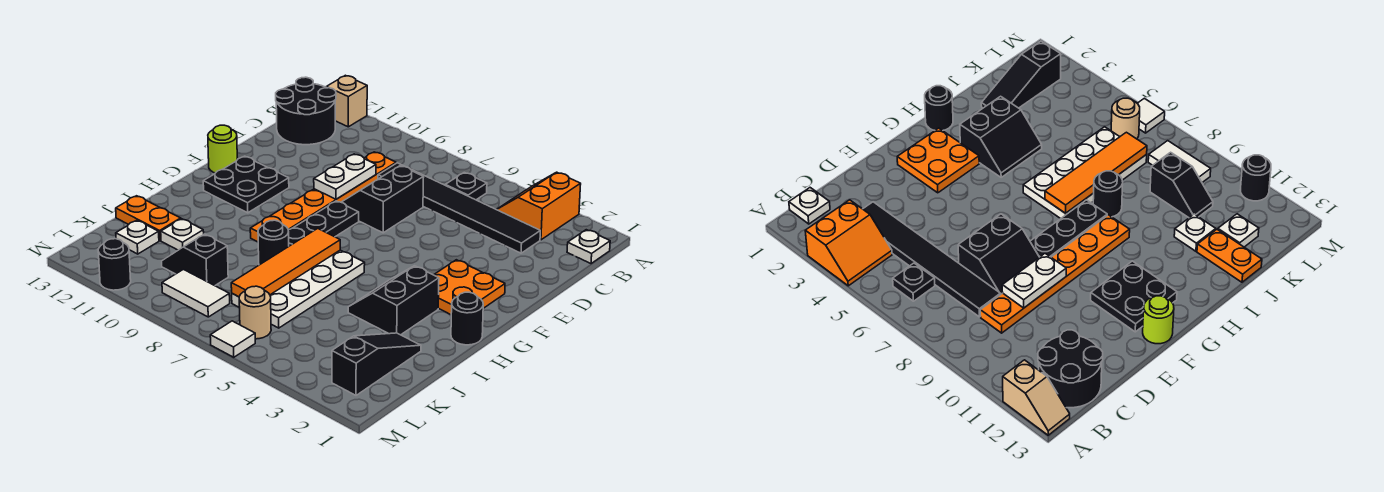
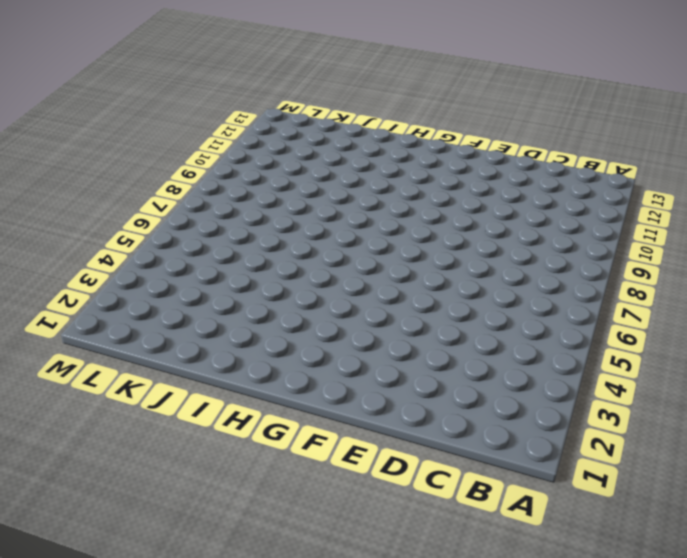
none -> orange slope A3:B4 level 1 top 3
none -> tan slope A12:A13 level 1 top 12
none -> white plate B1 level 1

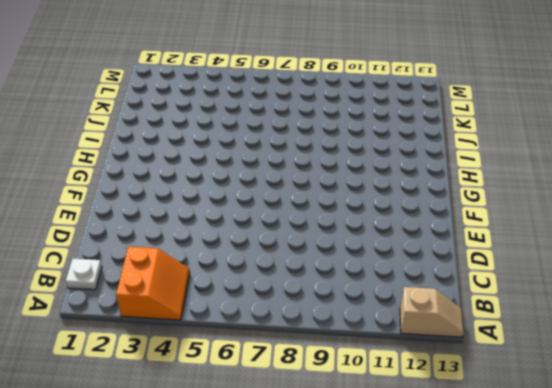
none -> black plate B6 level 1
none -> black round brick B12:C13 level 1
none -> black tile C3:C8 level 1

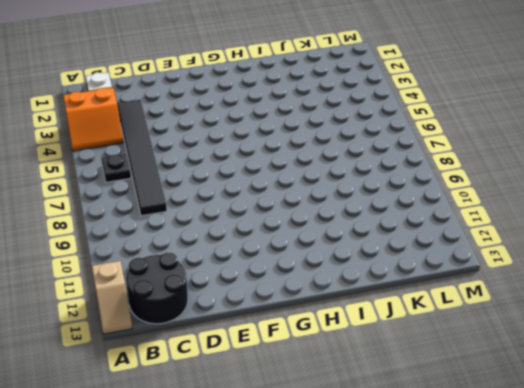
none -> orange plate C9:H9 level 1
none -> black slope D7:E8 level 1 top 7
none -> orange plate F2:G3 level 1

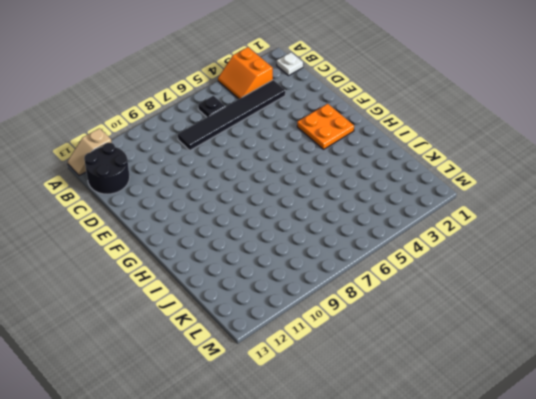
none -> orange plate C9:H9 level 1
none -> black slope D7:E8 level 1 top 7
none -> black plate F8:H8 level 1

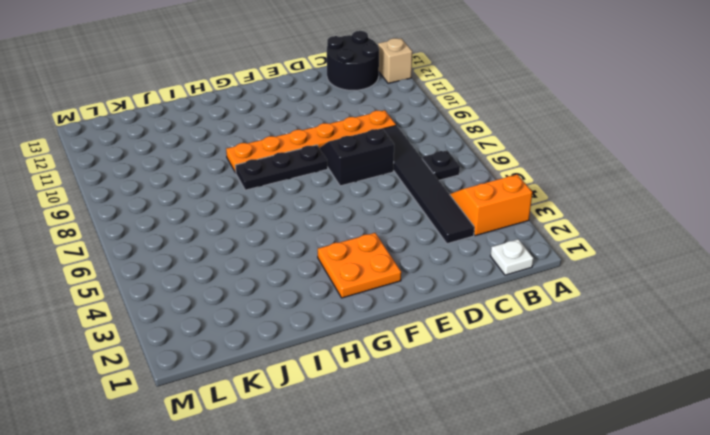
none -> black plate F11:G12 level 1
none -> lime round brick F13 level 1
none -> black round brick H1 level 1

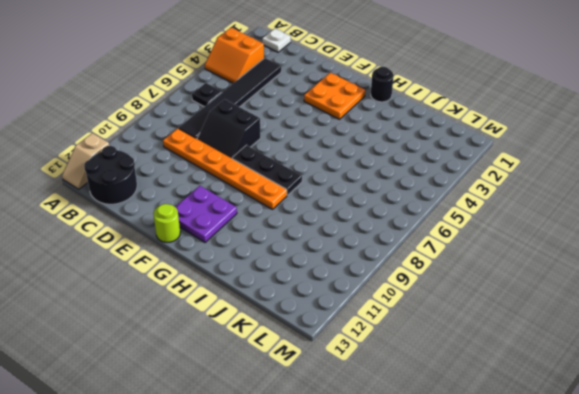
purple plate F11:G12 level 1 -> black plate F11:G12 level 1
none -> black slope H3:I4 level 1 top 3
none -> white plate H6:K7 level 1
none -> black round brick I8 level 1

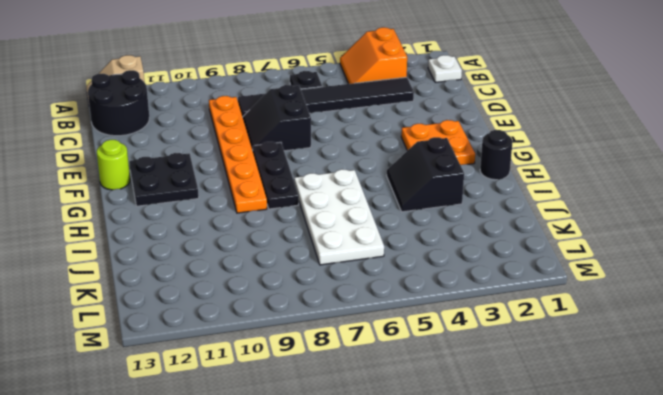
none -> black round brick I8 level 1
none -> black slope J2:L2 level 1 top L
none -> white plate J11 level 1

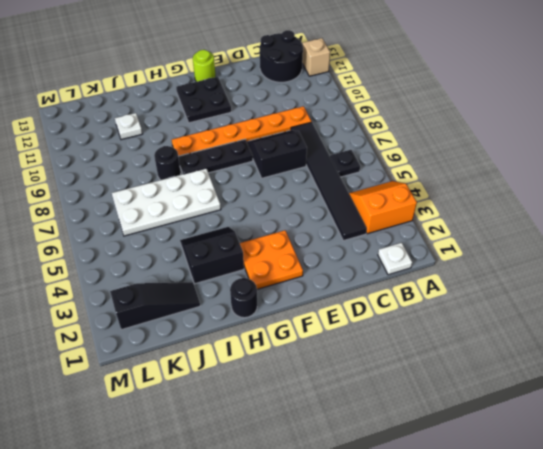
none -> orange plate J12:J13 level 1
none -> black slope K9:K10 level 1 top 9
none -> white plate K12 level 1

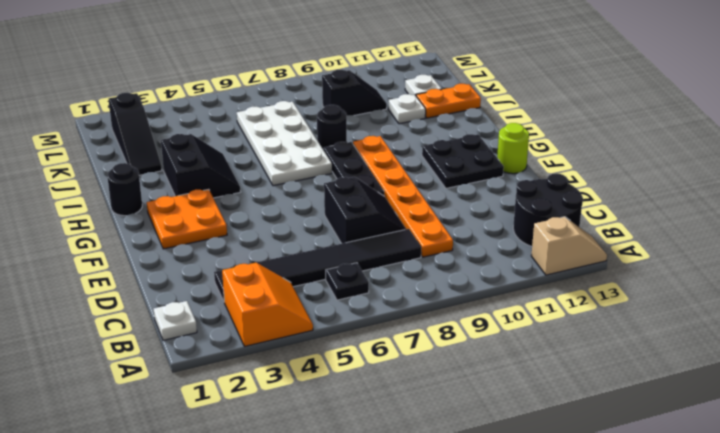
none -> tan round brick L6 level 1
none -> white tile L8:L9 level 1
none -> white tile M6 level 1

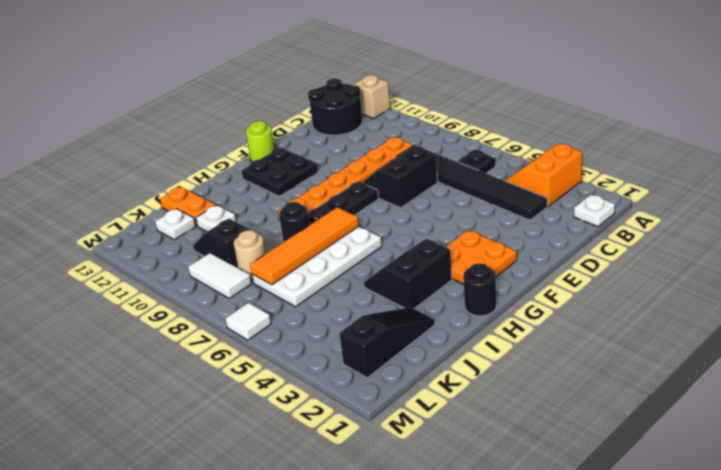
tan round brick K8 level 1 -> tan round brick L6 level 1
none -> black round brick M11 level 1
none -> white plate D9:E9 level 2

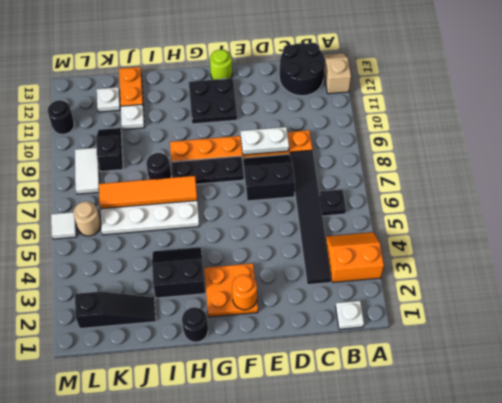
orange round brick F2 level 2 -> none

